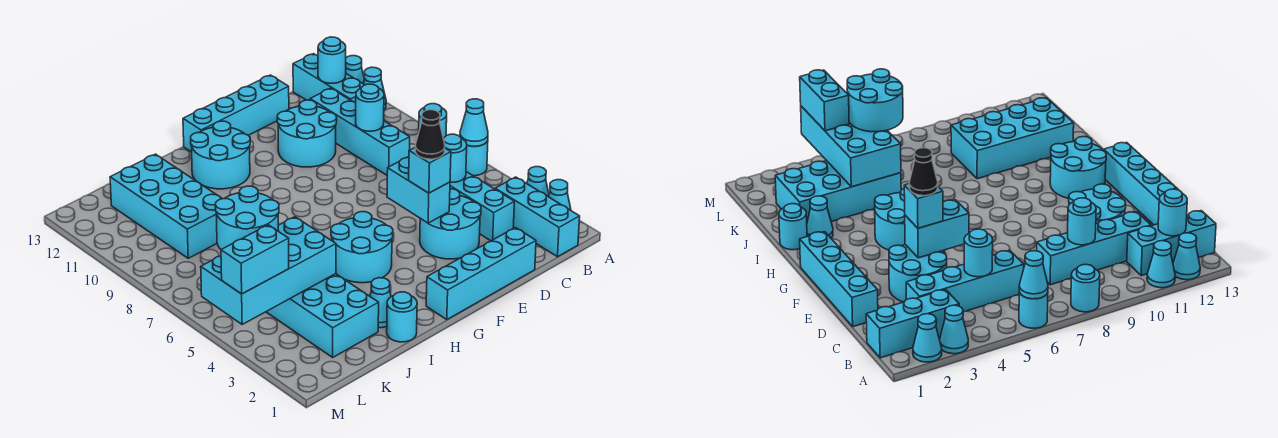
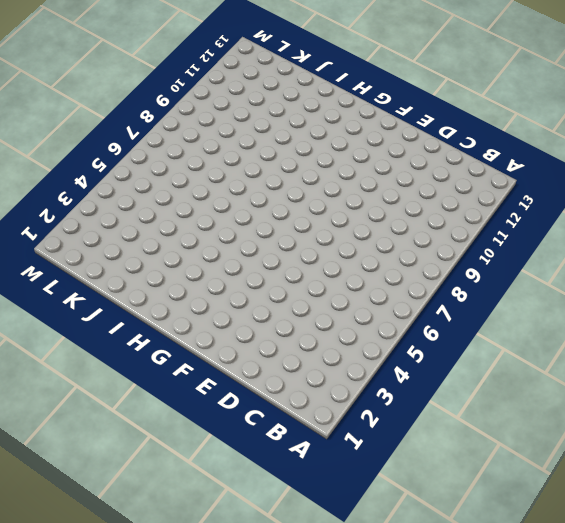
none -> cyan cone A2 level 1
none -> cyan cone A3 level 1
none -> cyan round brick A6 level 1
none -> cyan round brick A8 level 1

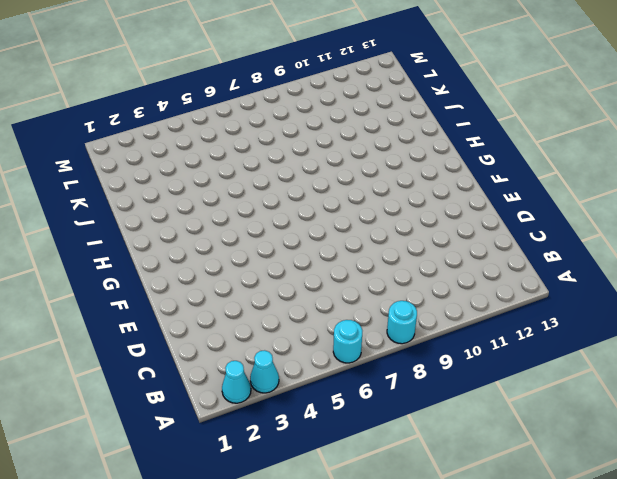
none -> cyan cone A11 level 1
none -> cyan cone A12 level 1
none -> cyan brick B1:B3 level 1
none -> cyan brick B11:B13 level 1

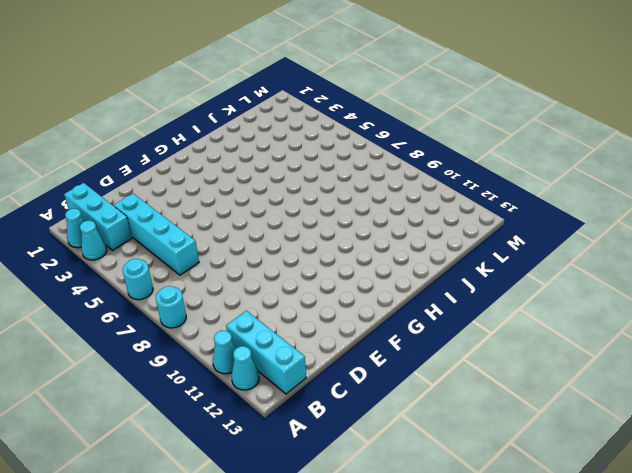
none -> cyan brick C8:C11 level 1
none -> cyan brick D1:G1 level 1
none -> cyan round brick D3:E4 level 1
none -> cyan round brick D10:E11 level 1

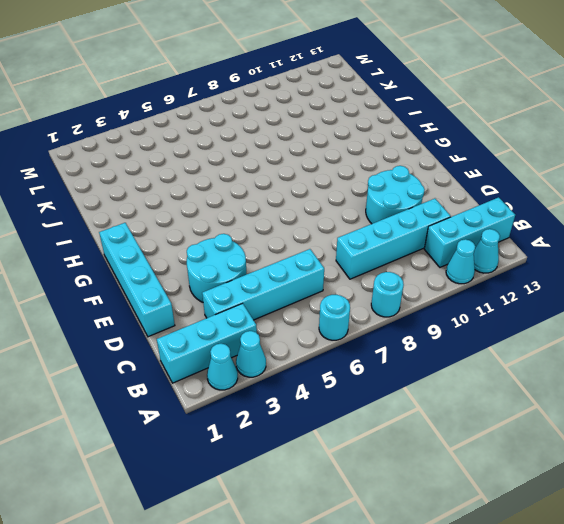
none -> cyan brick D13:G13 level 1
none -> cyan round brick G4:H5 level 1
none -> cyan round brick G11:H12 level 1
none -> cyan round brick I1 level 1

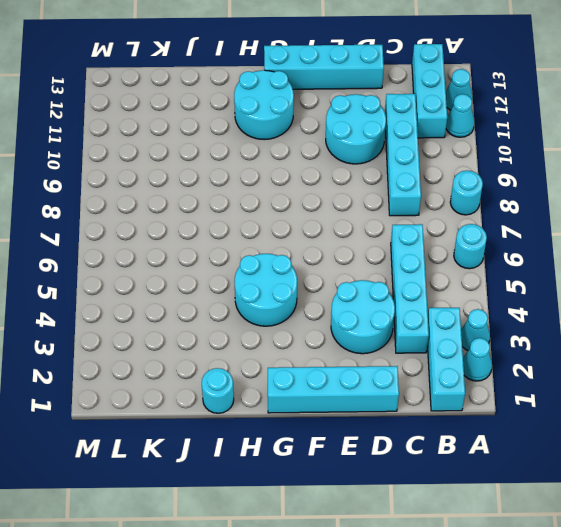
none -> cyan cone I2 level 1
none -> cyan brick J2:K5 level 1
none -> cyan brick J9:K12 level 1
none -> cyan cone A6 level 2

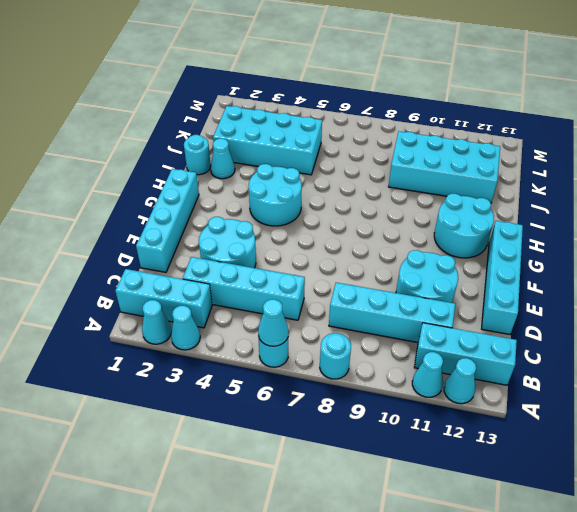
none -> cyan round brick B12 level 2
none -> cyan round brick C5 level 2
none -> cyan round brick C9 level 2
none -> cyan brick E4:E5 level 2

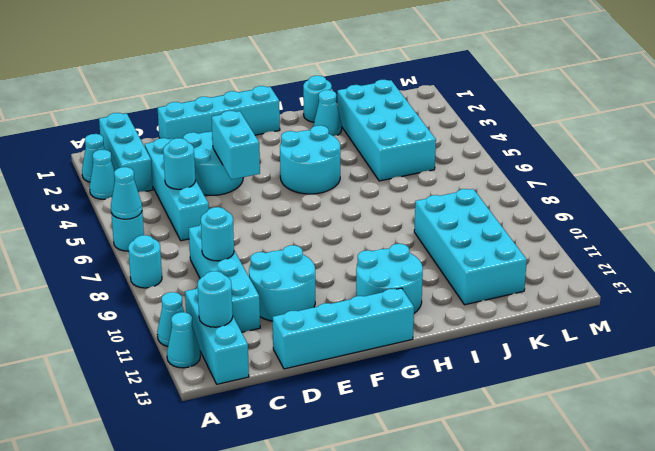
none -> cyan brick J4:M5 level 2
none -> cyan brick E4 level 3
none -> cyan round brick K5:L6 level 3
none -> cyan brick L4:M4 level 3

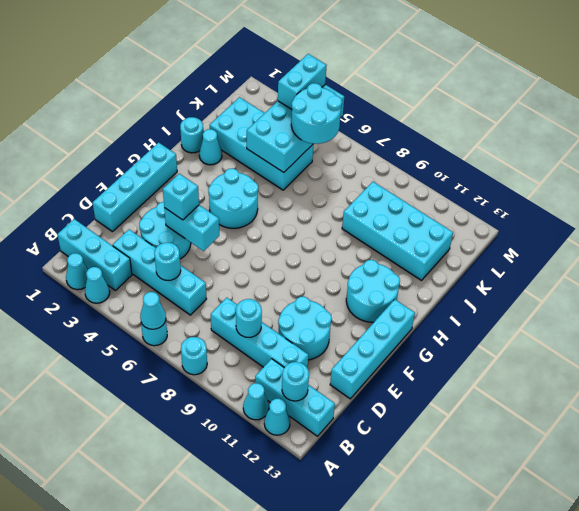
none -> black cone E4 level 4

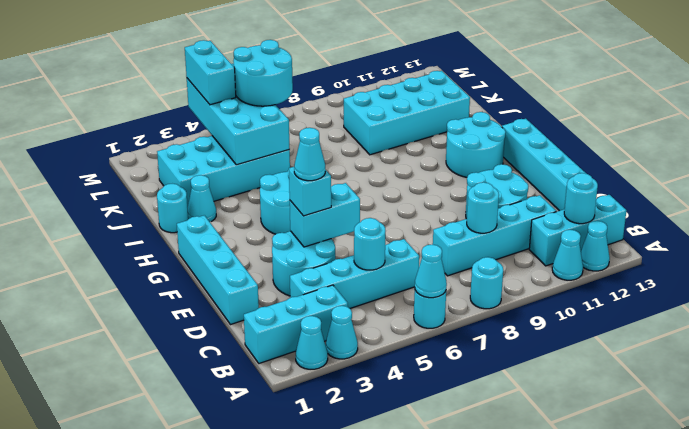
cyan cone E4 level 4 -> black cone E4 level 4

